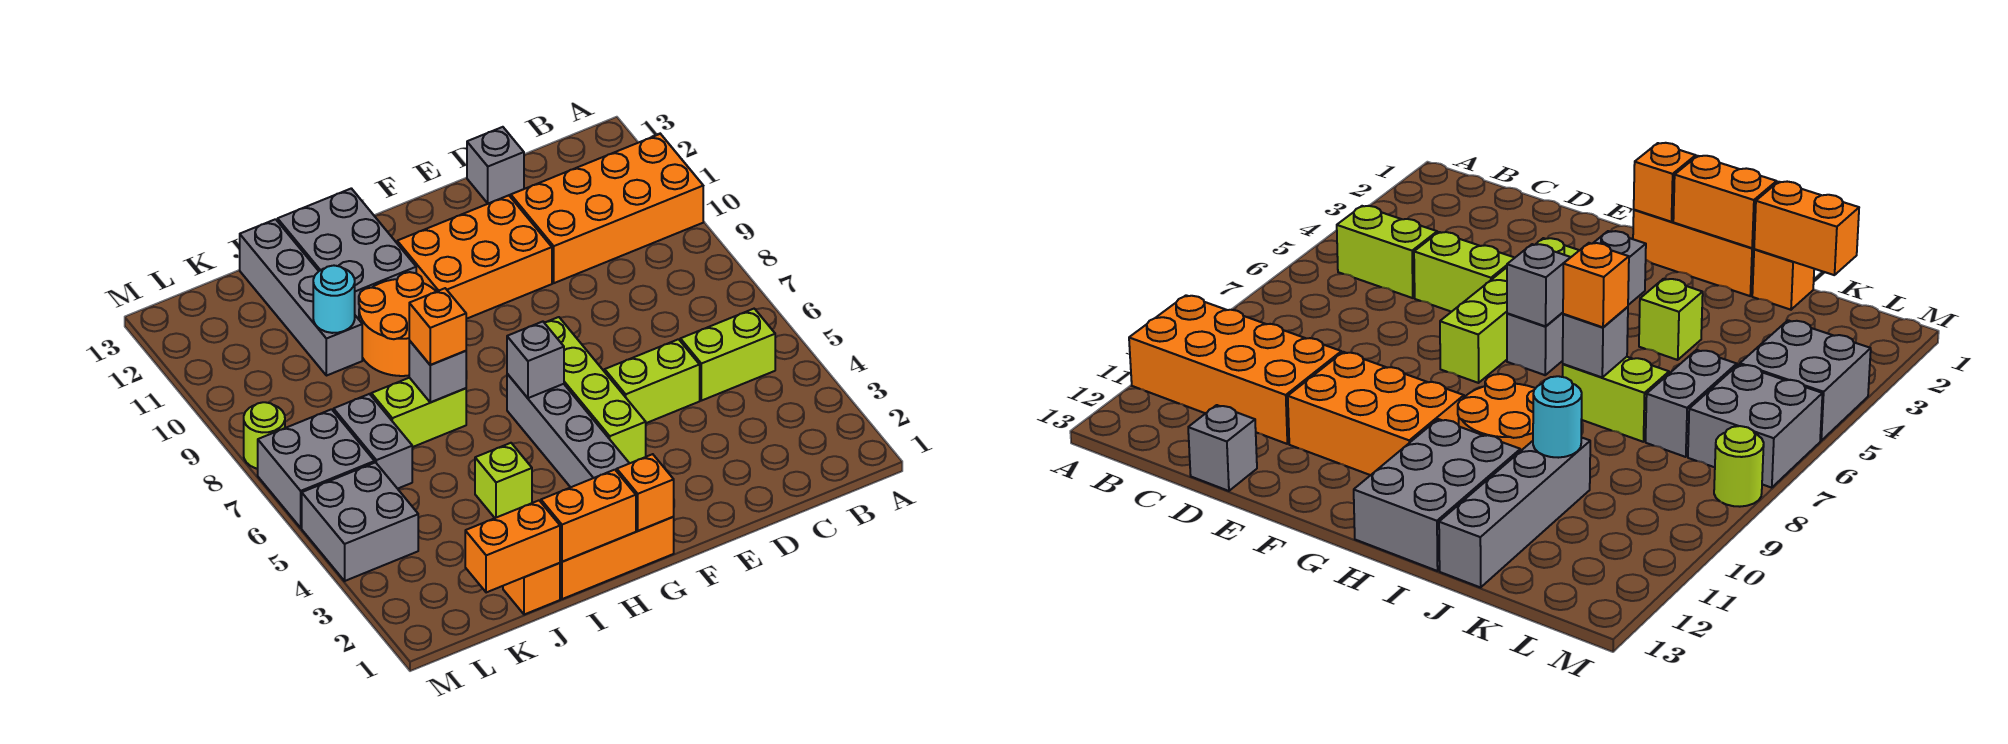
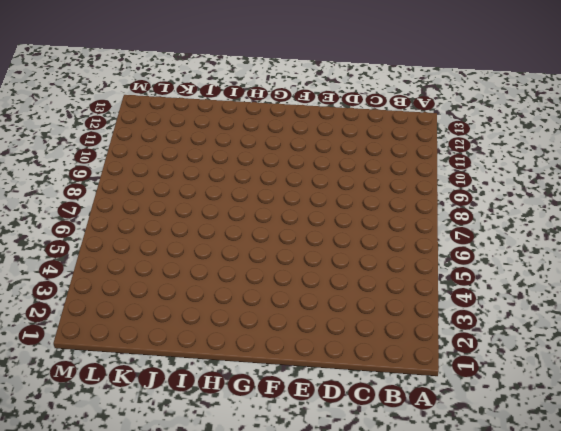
none -> orange brick A10:D11 level 1
none -> lime brick B5:C5 level 1
none -> lime brick D5:E5 level 1

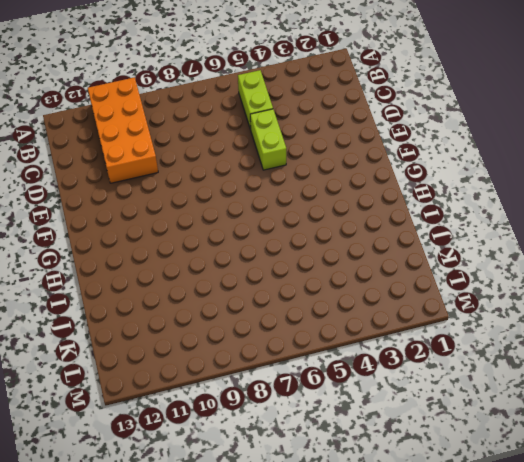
none -> grey brick D13 level 1
none -> orange brick E10:G11 level 1
none -> lime brick F4:F7 level 1

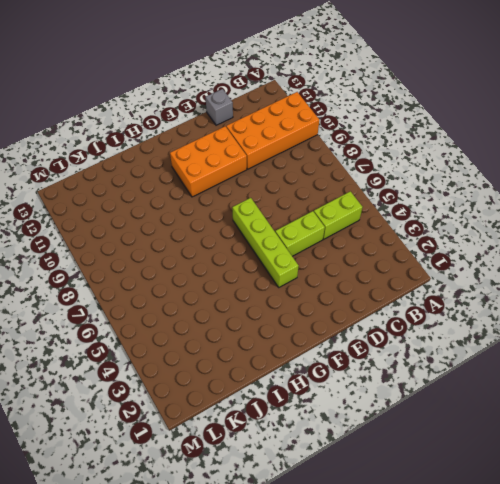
none -> orange brick G1:I1 level 1
none -> grey brick G3:G6 level 1
none -> orange round brick H9:I10 level 1

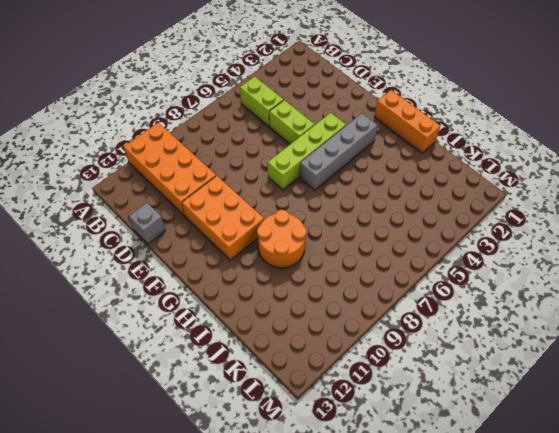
none -> grey brick H11:I13 level 1
none -> lime brick I4 level 1
none -> lime brick I7:J7 level 1

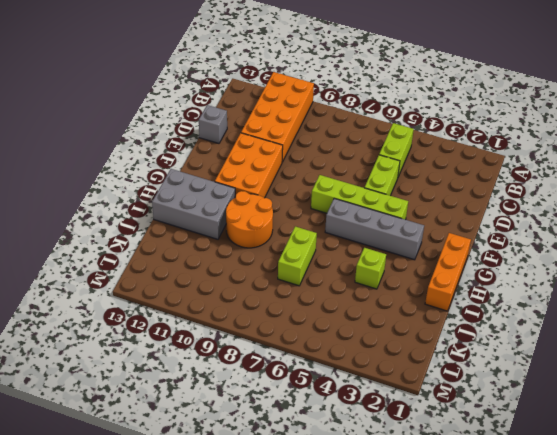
none -> orange brick J1 level 1
none -> grey brick J10:J13 level 1
none -> grey brick K6:K7 level 1

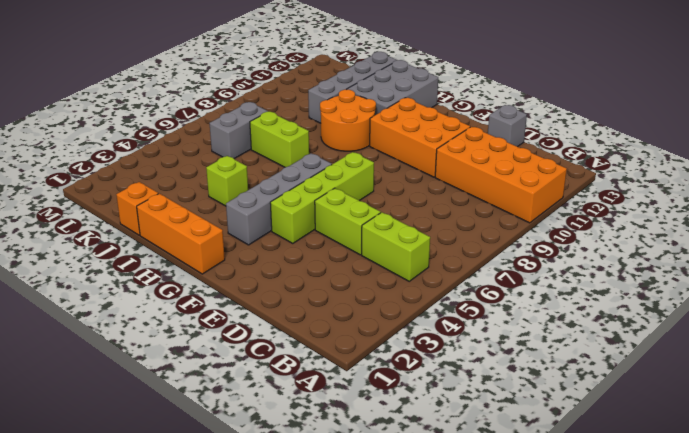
none -> grey brick L4:M5 level 1
none -> grey brick L6:M7 level 1
none -> lime round brick M8 level 1

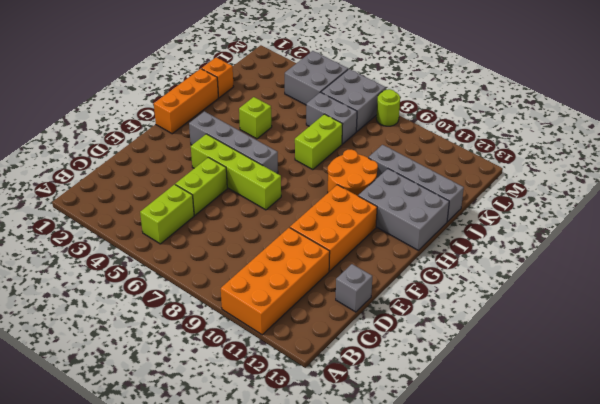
none -> orange brick G1 level 2
none -> grey brick G6 level 2
none -> orange brick H1:I1 level 2

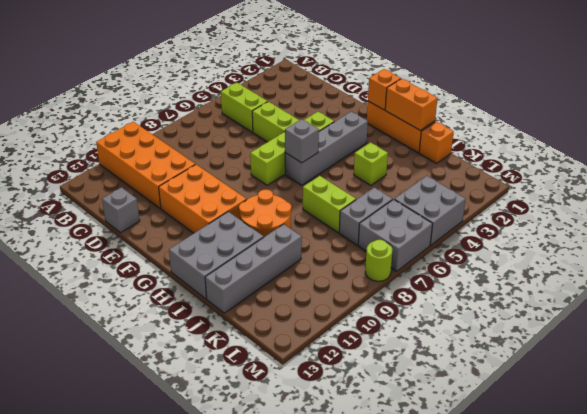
none -> grey brick I7 level 2
none -> orange brick J1:K1 level 2
none -> cyan round brick J10 level 2

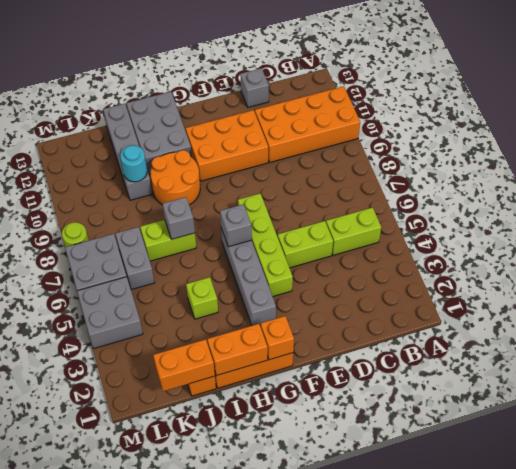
none -> orange brick I7 level 3

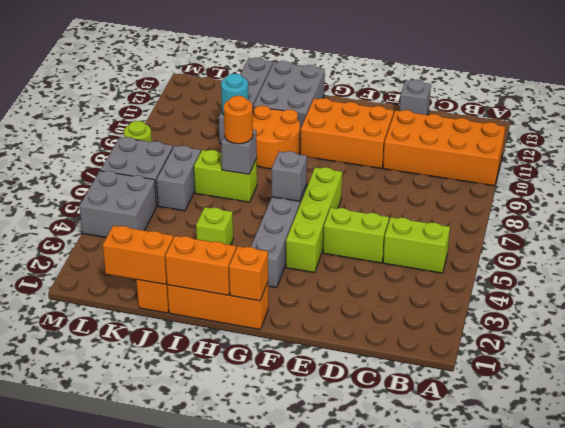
orange round brick I7 level 3 -> orange brick I7 level 3

